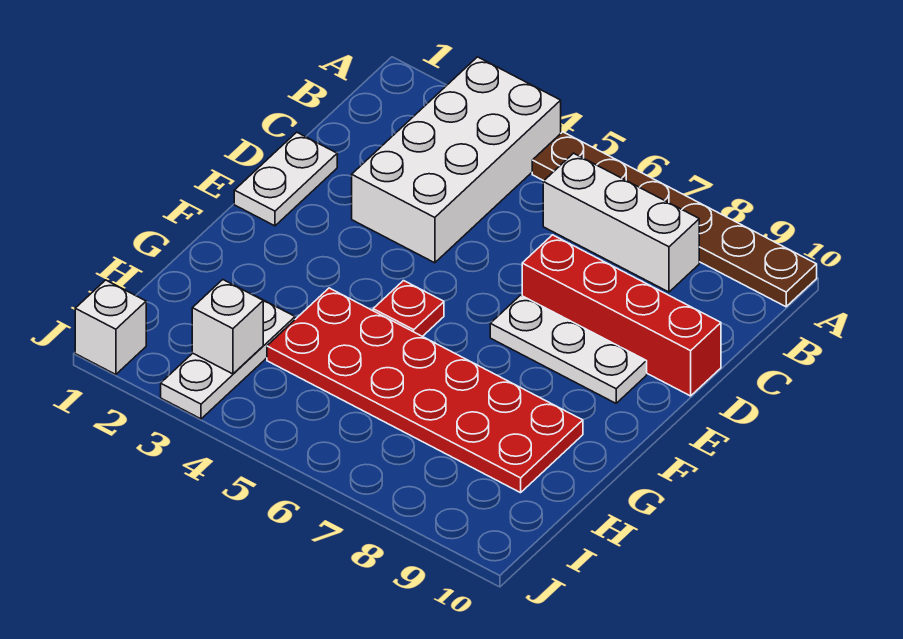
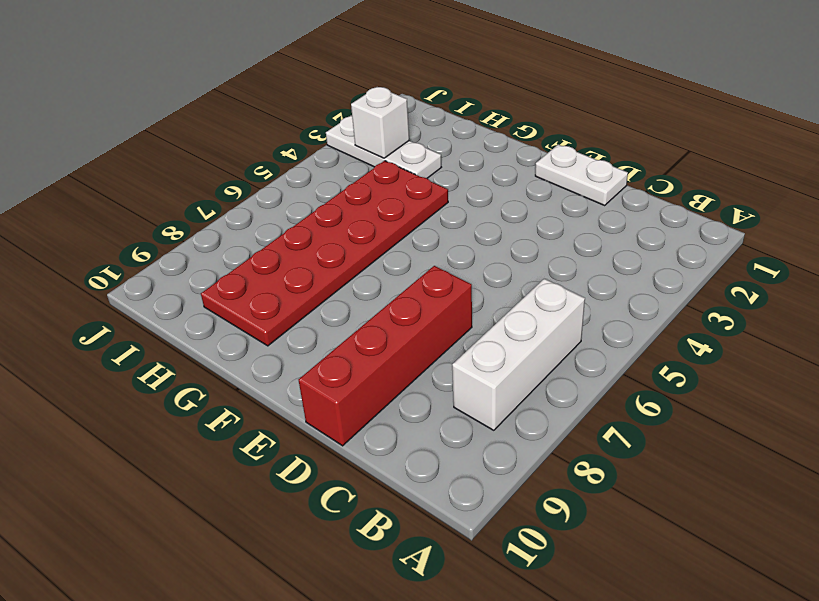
none -> white brick A3:D4 level 1
none -> brown plate A5:A10 level 1

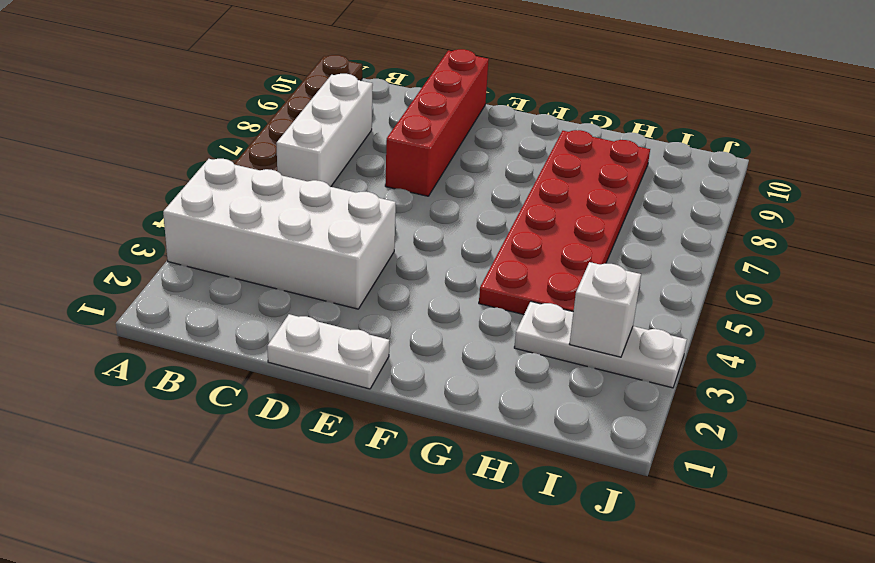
none -> white plate E7:E9 level 1
none -> red plate F5 level 1

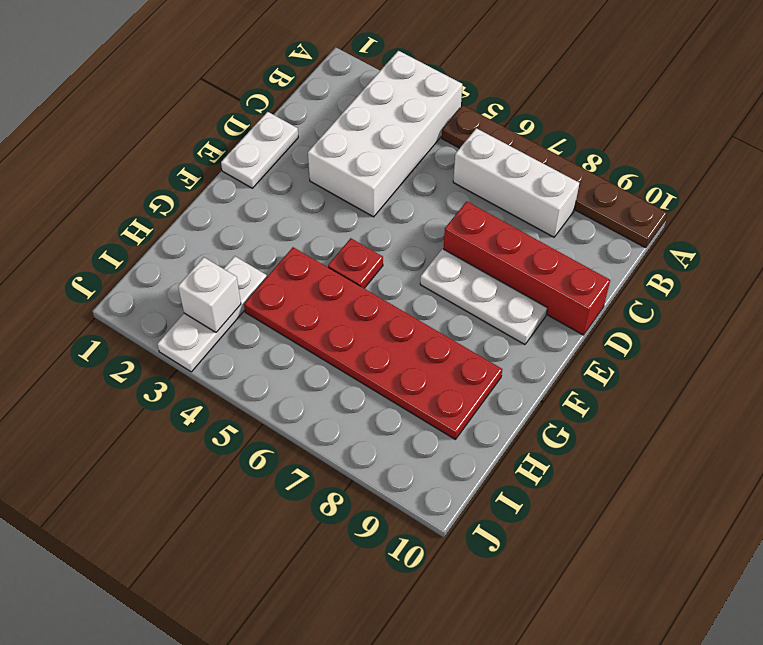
none -> white brick J1 level 1

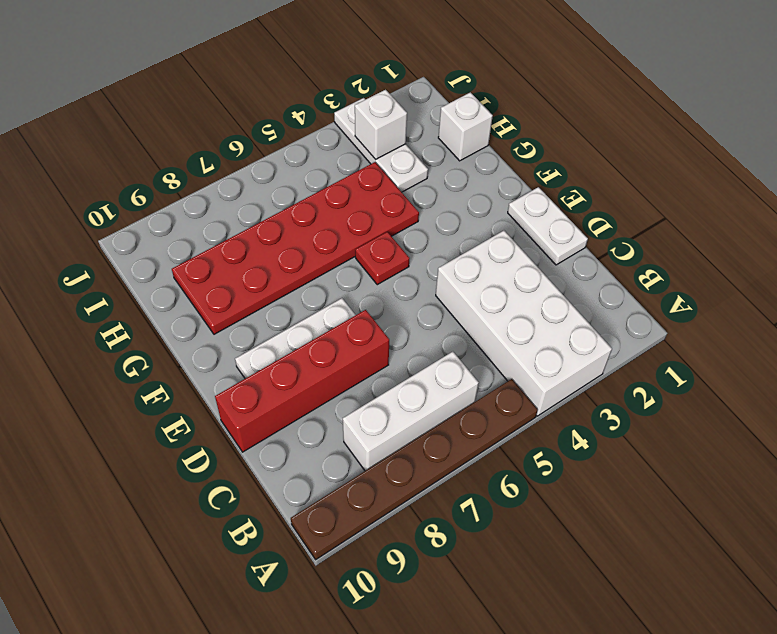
white brick H1 level 1 -> white brick J1 level 1

